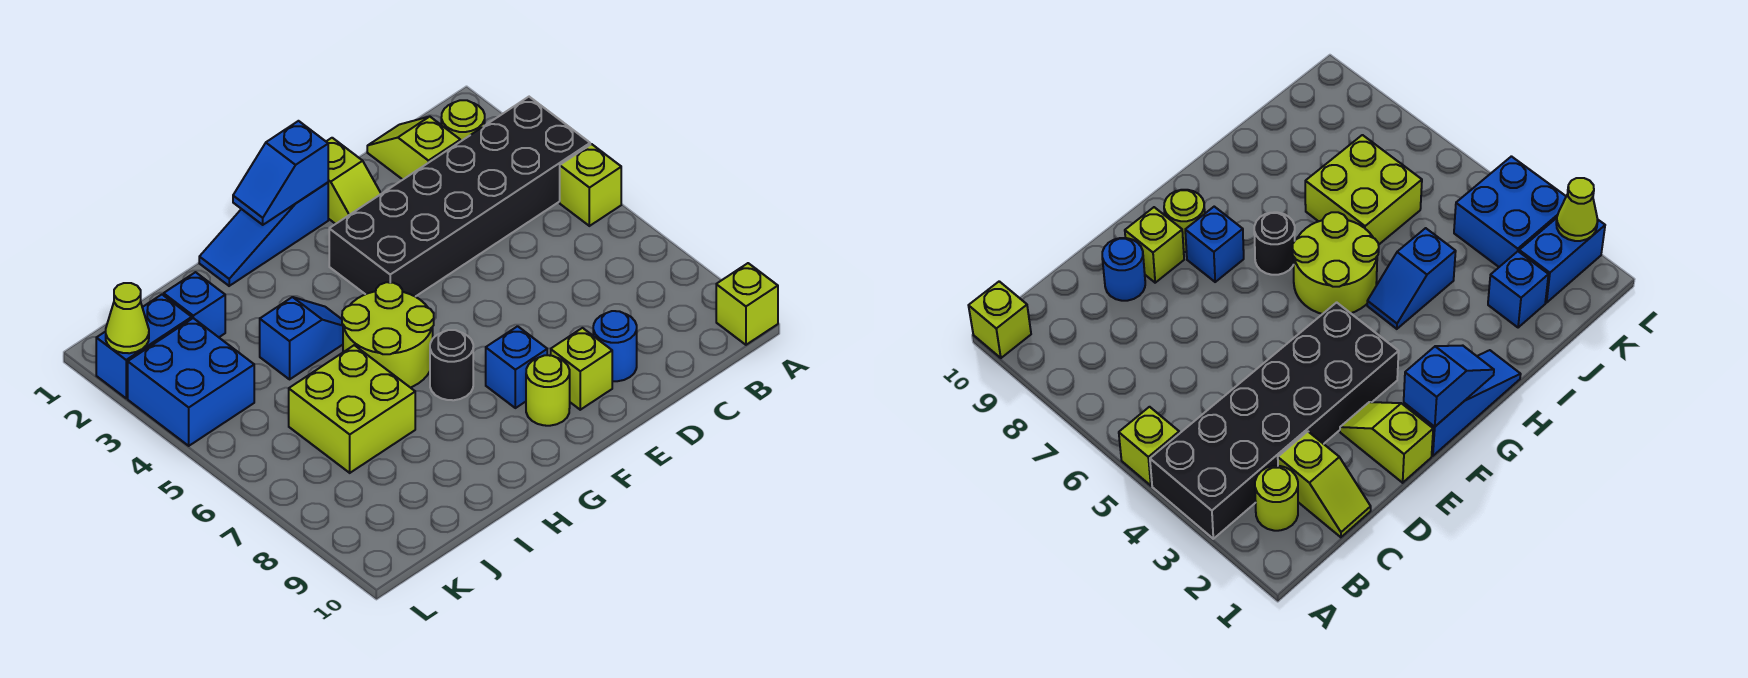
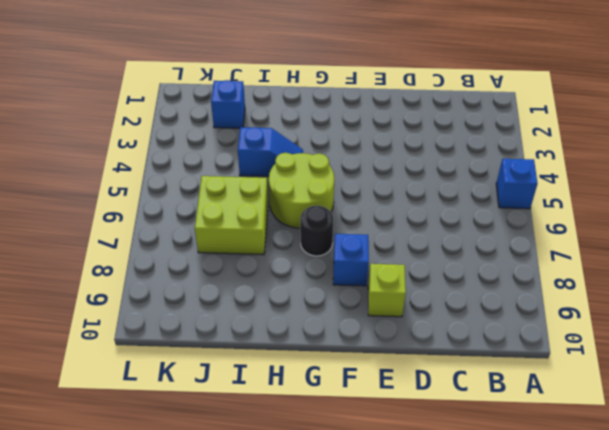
blue brick A5 level 1 -> lime brick A5 level 1
none -> black brick A3:F4 level 1
none -> lime brick A10 level 1
none -> lime round brick B2 level 1

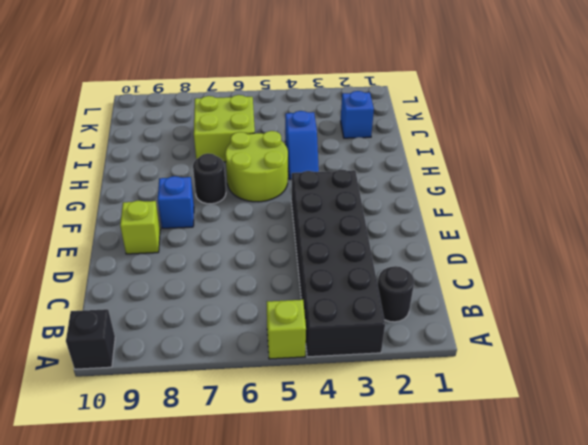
black brick A10 level 1 -> lime brick A10 level 1
black round brick B2 level 1 -> lime round brick B2 level 1
none -> lime slope C1:C2 level 1 top 2
none -> blue round brick D9 level 1
none -> lime slope E1:E2 level 1 top 1

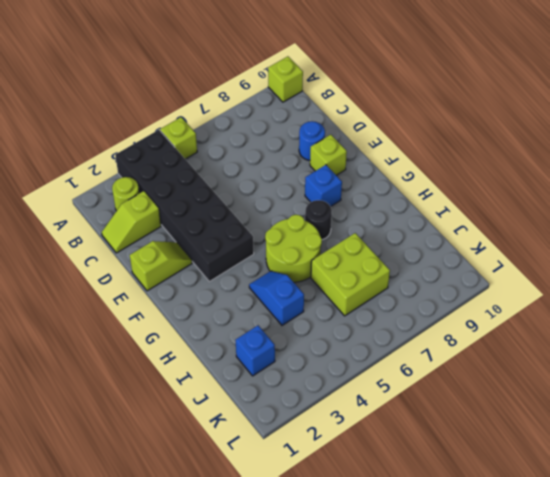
none -> blue slope F1:H1 level 1 top F
none -> lime round brick F9 level 1
none -> blue brick K2:L2 level 1

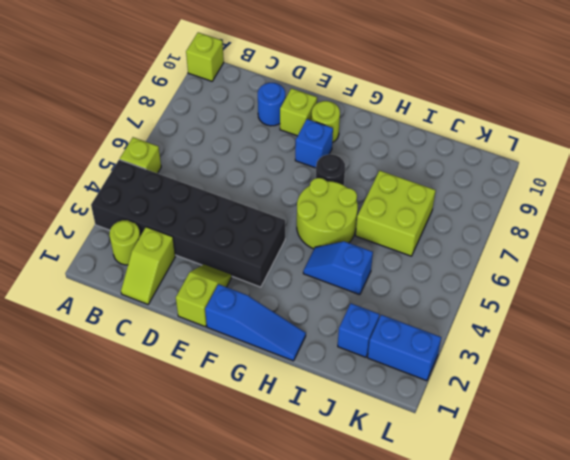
none -> blue brick K3:L4 level 1
none -> blue slope F1:G1 level 2 top F
none -> lime cone L2 level 2

